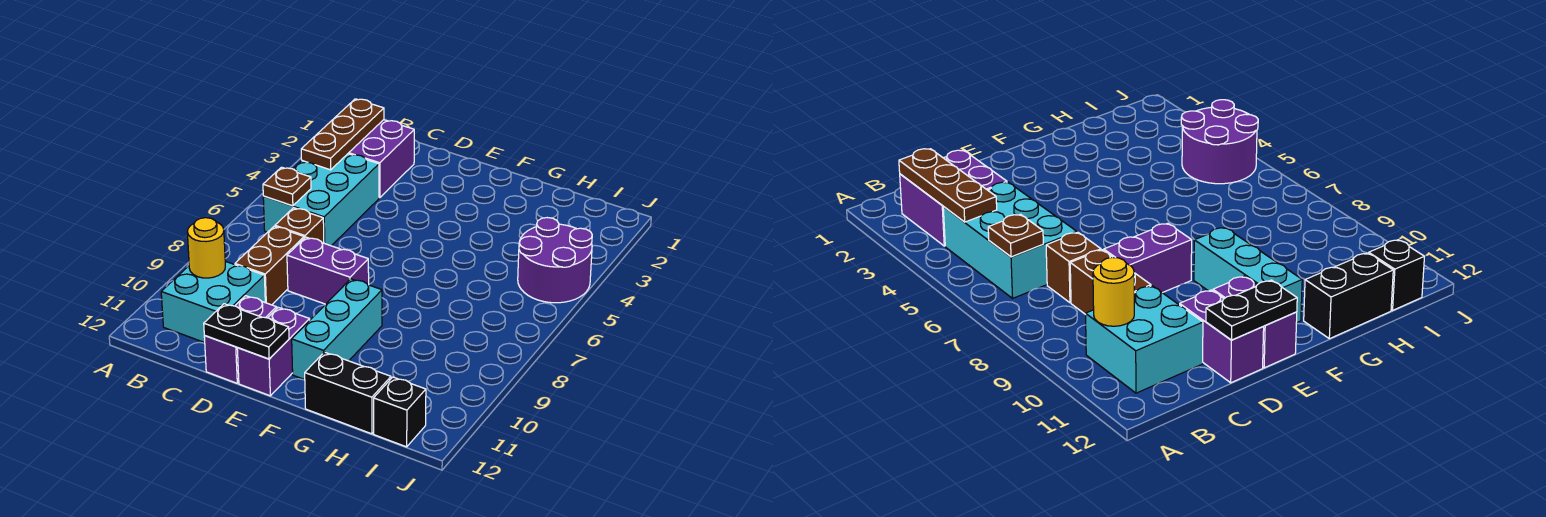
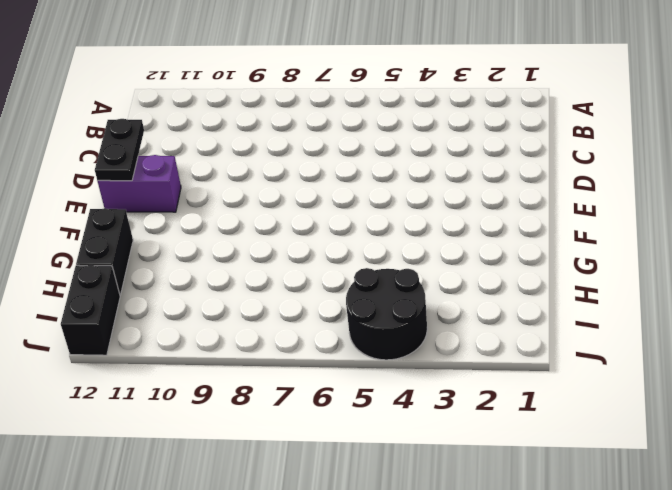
black round brick I4:J5 level 1 -> purple round brick I4:J5 level 1
black brick I12:J12 level 1 -> black brick I12 level 1
none -> purple brick B2:C3 level 1
none -> cyan brick B4:C6 level 1
none -> cyan brick B10:C11 level 1

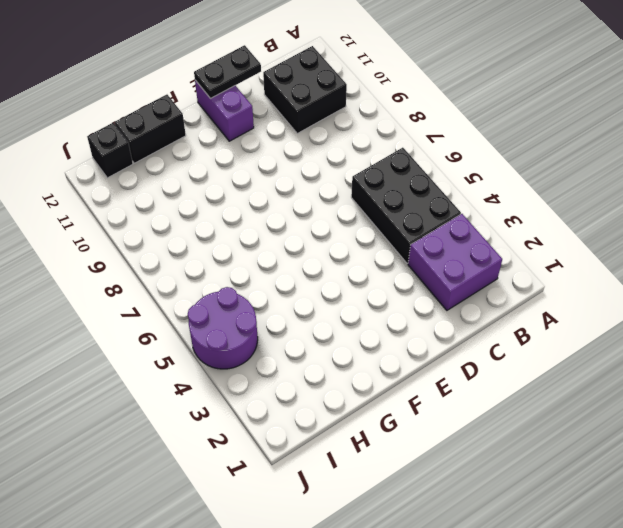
black brick B4:C6 level 1 -> cyan brick B4:C6 level 1
black brick B10:C11 level 1 -> cyan brick B10:C11 level 1
none -> brown brick C7 level 1
none -> brown brick C8:C9 level 1
none -> purple brick D8:E8 level 1

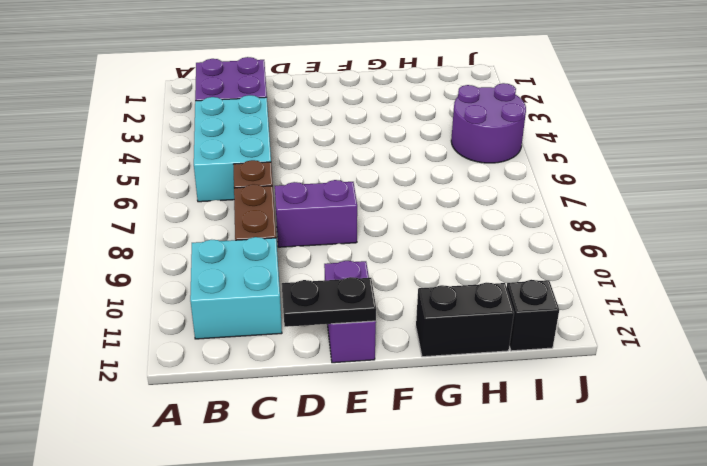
none -> purple brick D11:D12 level 1
none -> cyan brick F9:F11 level 1
none -> brown plate B2:B4 level 2

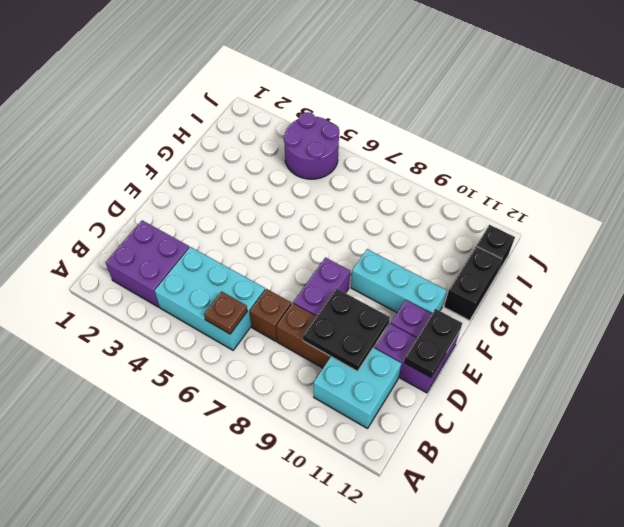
black plate C9:D10 level 2 -> none
none -> brown plate B2:B4 level 2
none -> yellow round brick B10 level 2

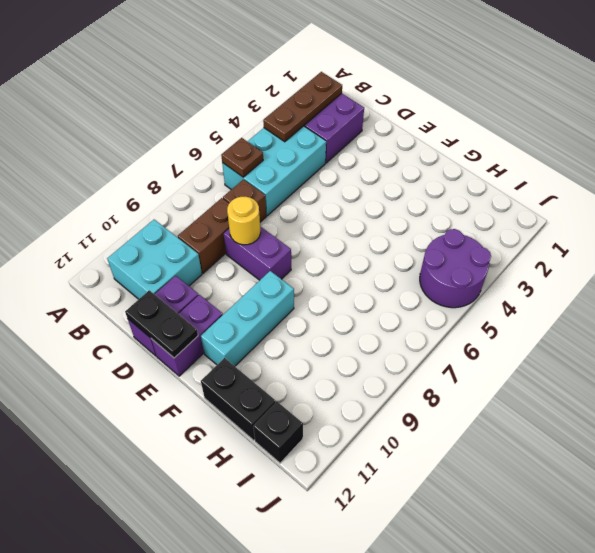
yellow round brick D8 level 2 -> yellow round brick B10 level 2

